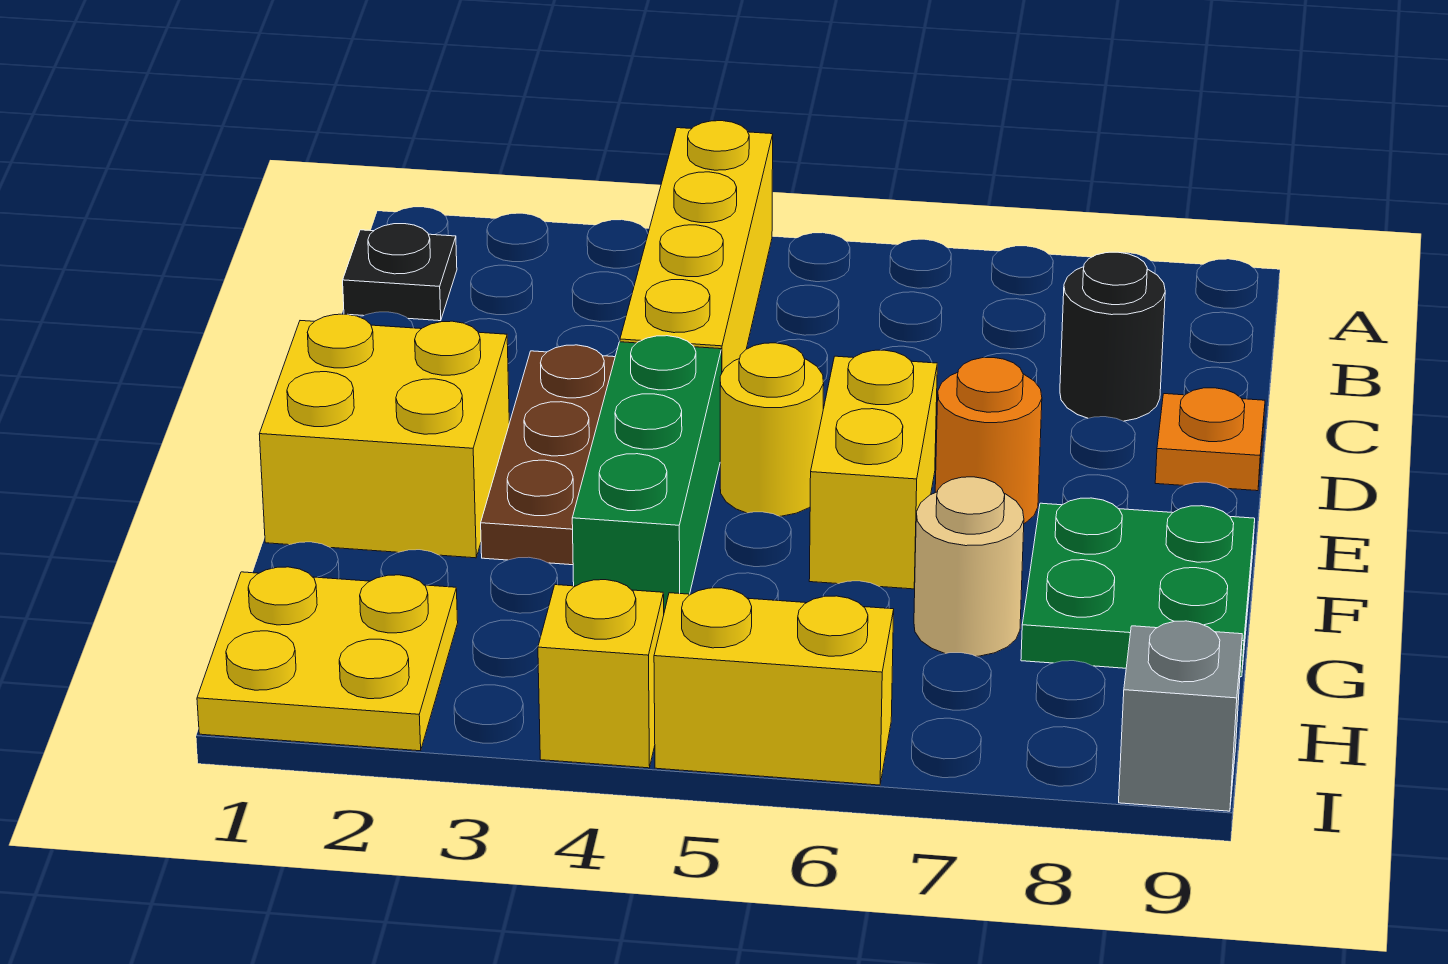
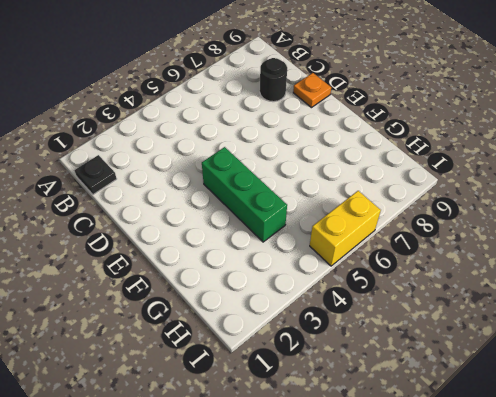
none -> yellow brick A4:D4 level 1
none -> brown plate D3:F3 level 1
none -> yellow brick E1:F2 level 1

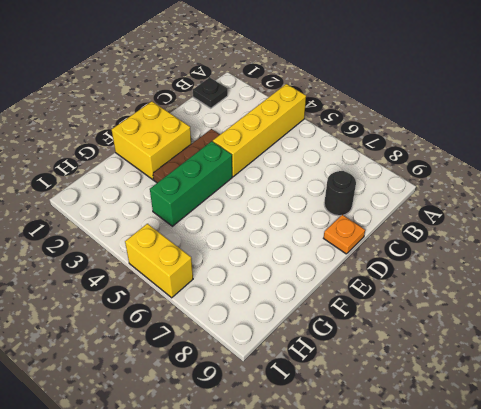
none -> yellow round brick E5 level 1
none -> yellow brick E6:F6 level 1
none -> orange round brick E7 level 1

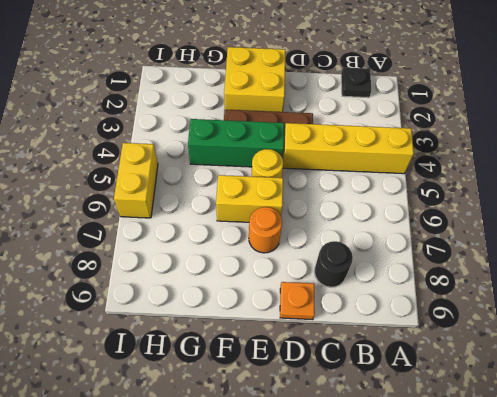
none -> green plate F8:G9 level 1
none -> tan round brick G7 level 1
none -> yellow plate H1:I2 level 1

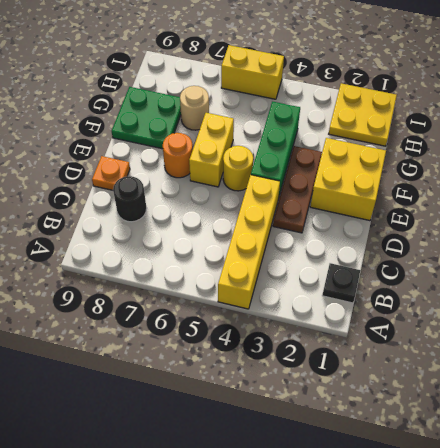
none -> yellow brick I4 level 1
none -> grey brick I9 level 1

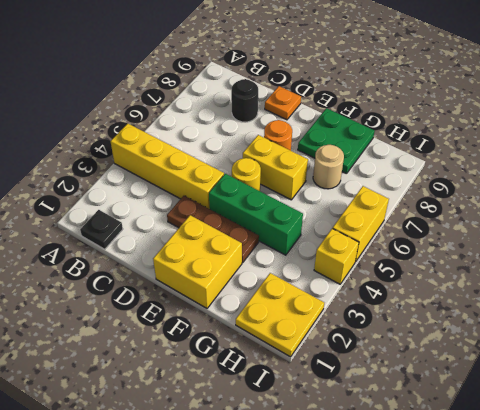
none -> grey brick I9 level 1

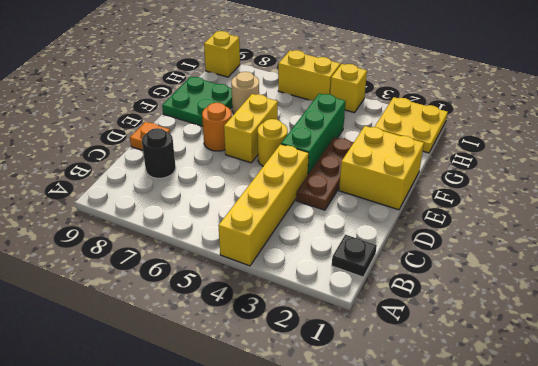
yellow brick I9 level 1 -> grey brick I9 level 1

